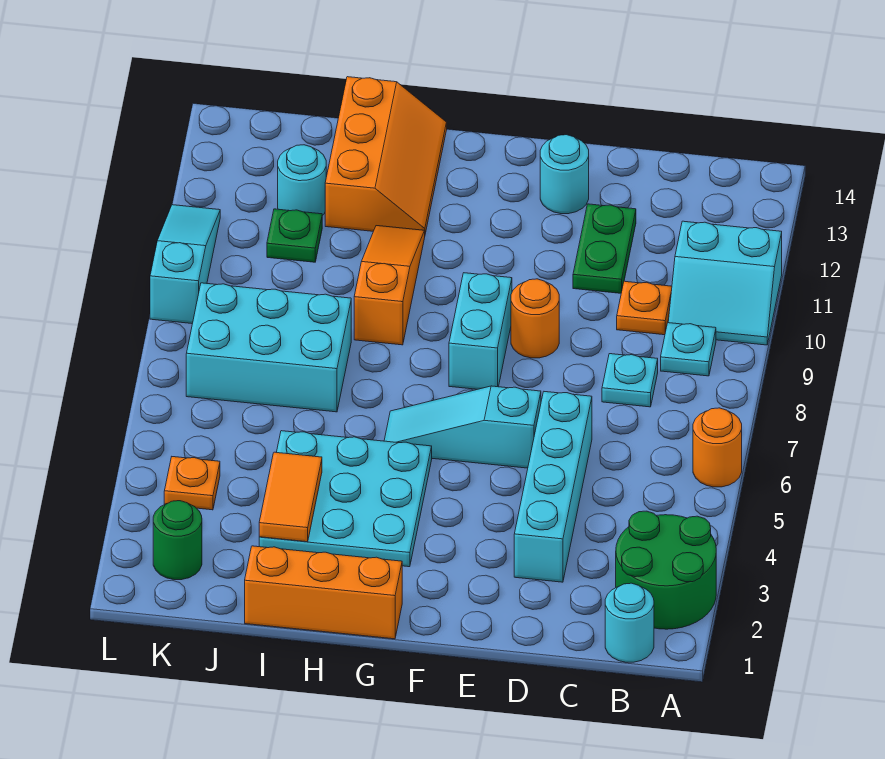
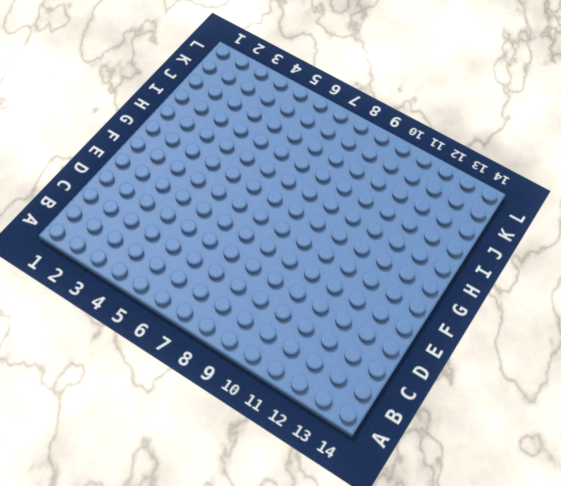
none -> green round brick A2:B3 level 1
none -> orange round brick A6 level 1
none -> cyan slope A10:B11 level 1 top 11

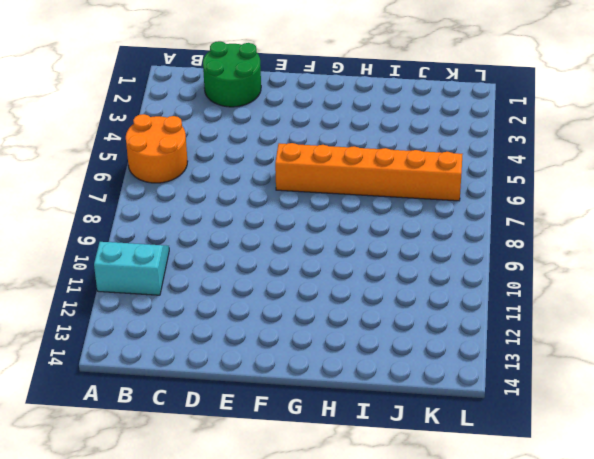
orange round brick A5:B6 level 1 -> orange round brick A6 level 1
green round brick C1:D2 level 1 -> green round brick A2:B3 level 1
orange brick F6:K6 level 1 -> cyan slope E6:G6 level 1 top E
none -> cyan round brick B1 level 1
none -> cyan plate B9 level 1
none -> cyan plate C8 level 1

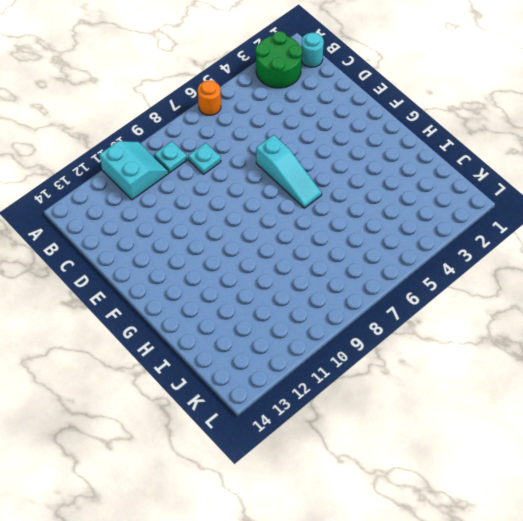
none -> orange plate C10 level 1
none -> cyan brick D3:D6 level 1
none -> green plate D11:D12 level 1

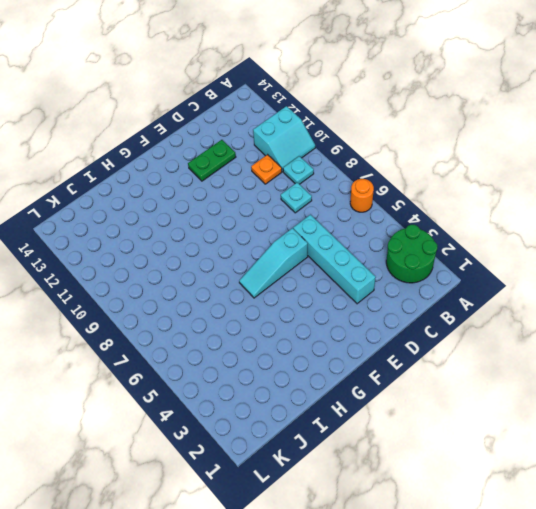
green plate D12:E12 level 1 -> green plate D11:D12 level 1
none -> cyan round brick B1 level 1
none -> orange round brick E9 level 1
none -> cyan round brick E13 level 1

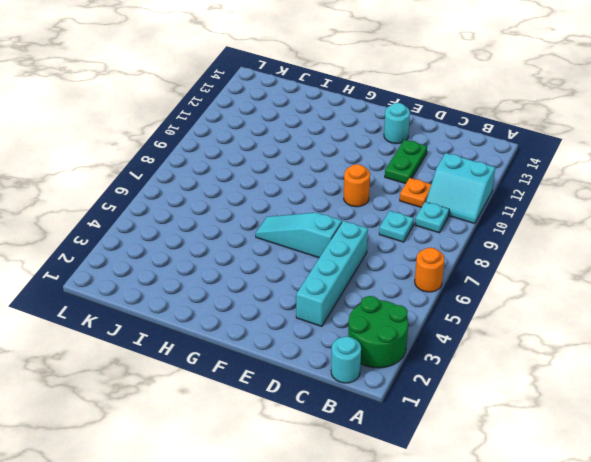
none -> cyan brick F8:F9 level 1
none -> orange brick G1:I1 level 1
none -> cyan plate G3:I5 level 1

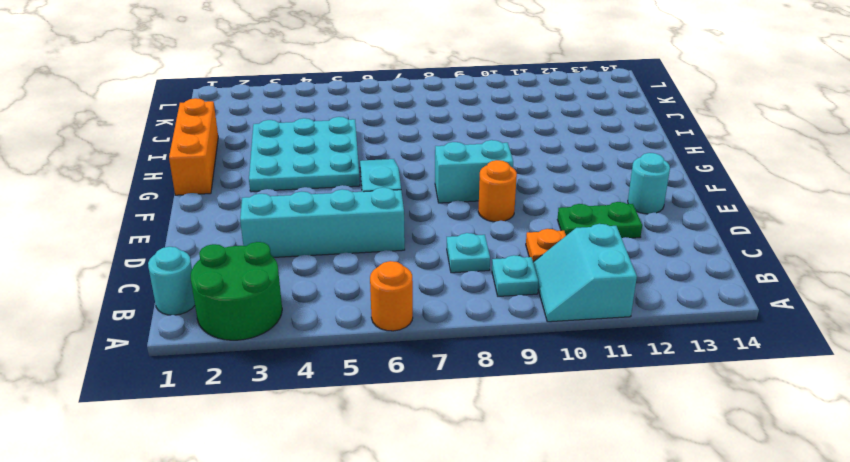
none -> orange slope H9:H11 level 1 top 9
none -> orange slope H12:I14 level 1 top I
none -> cyan brick I7:K8 level 1

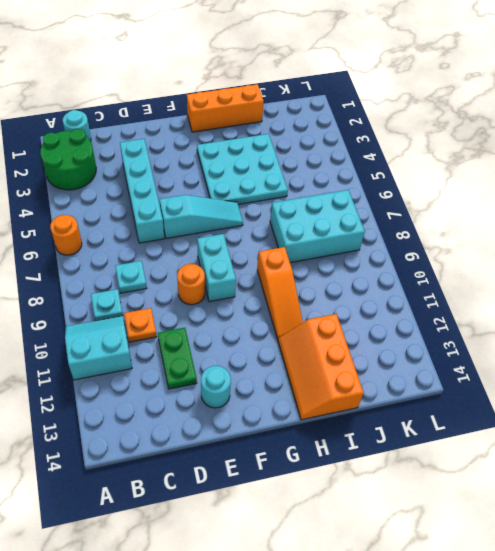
none -> green plate J11 level 1
none -> cyan round brick J12 level 1
none -> green round brick K2 level 1

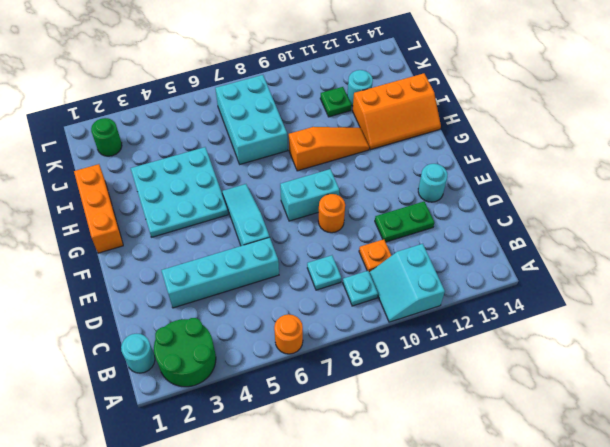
none -> orange plate K4 level 1
none -> cyan slope L9:L11 level 1 top 9
none -> orange tile I3:I4 level 2

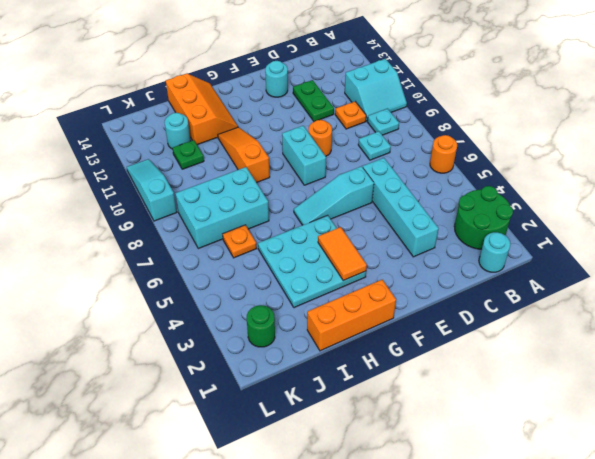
orange tile G3:G4 level 2 -> orange tile I3:I4 level 2
orange plate J6 level 1 -> orange plate K4 level 1

